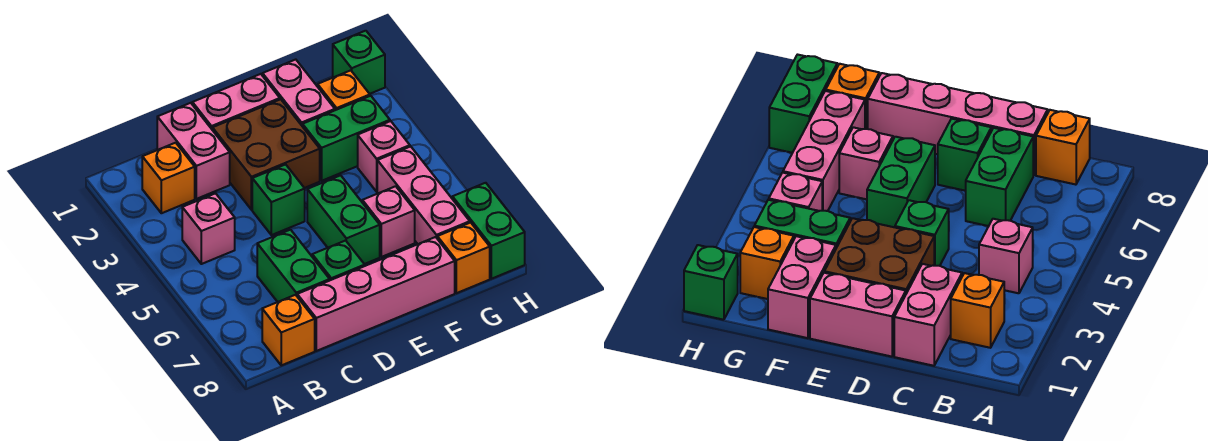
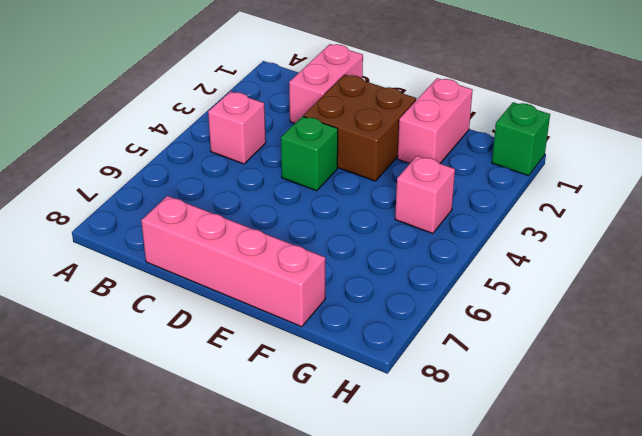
none -> orange brick B2 level 1
none -> orange brick B8 level 1
none -> green brick C6:C7 level 1

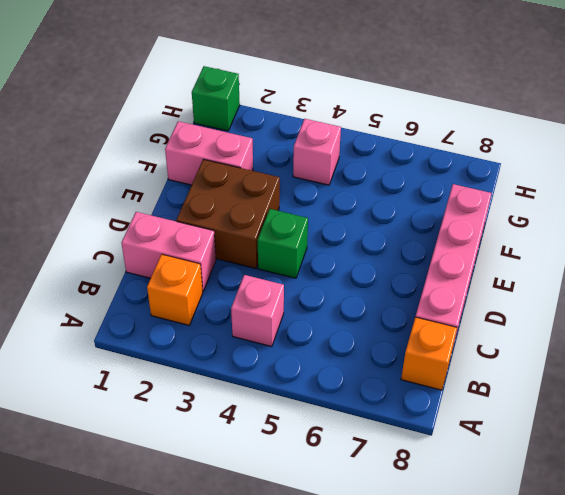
none -> green brick C6:C7 level 1
none -> pink brick D1:E1 level 1
none -> green brick D7 level 1

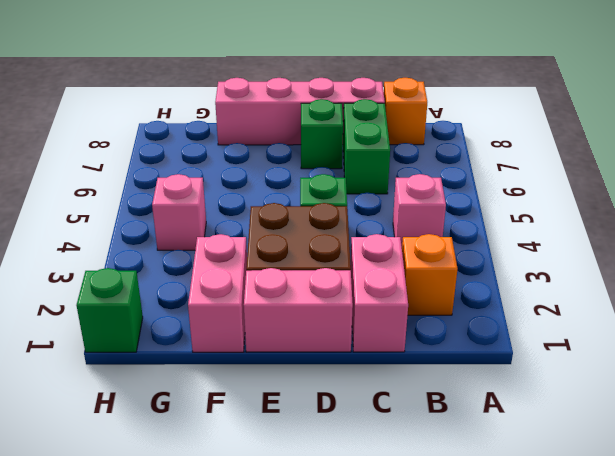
none -> green brick E5:E6 level 1
none -> green brick F3:G3 level 1
none -> pink brick F6 level 1

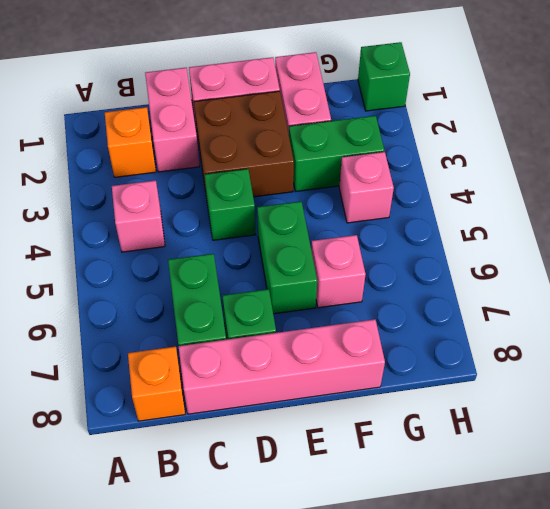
none -> orange brick G2 level 1
none -> pink brick G5:G7 level 1
none -> orange brick G8 level 1

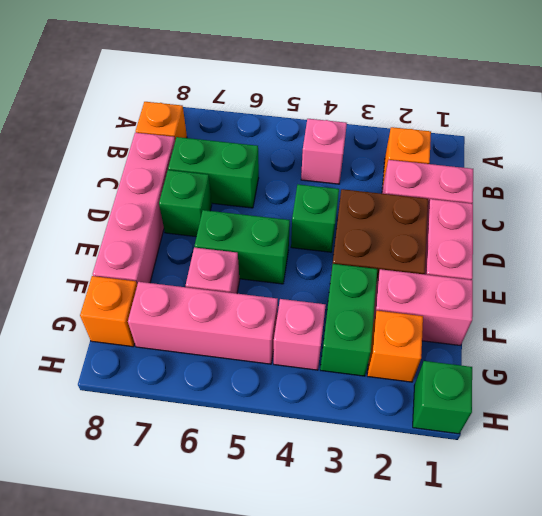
none -> green brick H7:H8 level 1

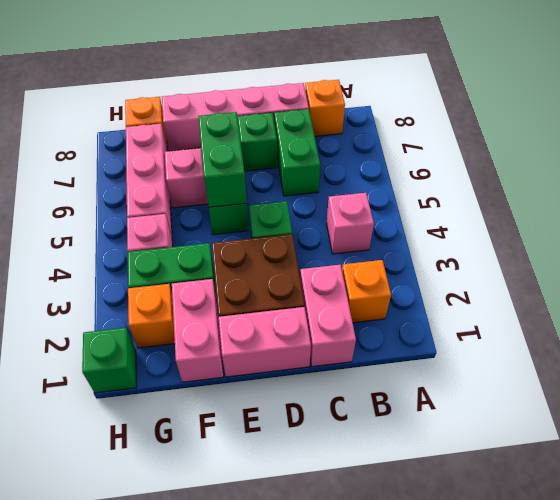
green brick E5:E6 level 2 -> green brick H7:H8 level 1

